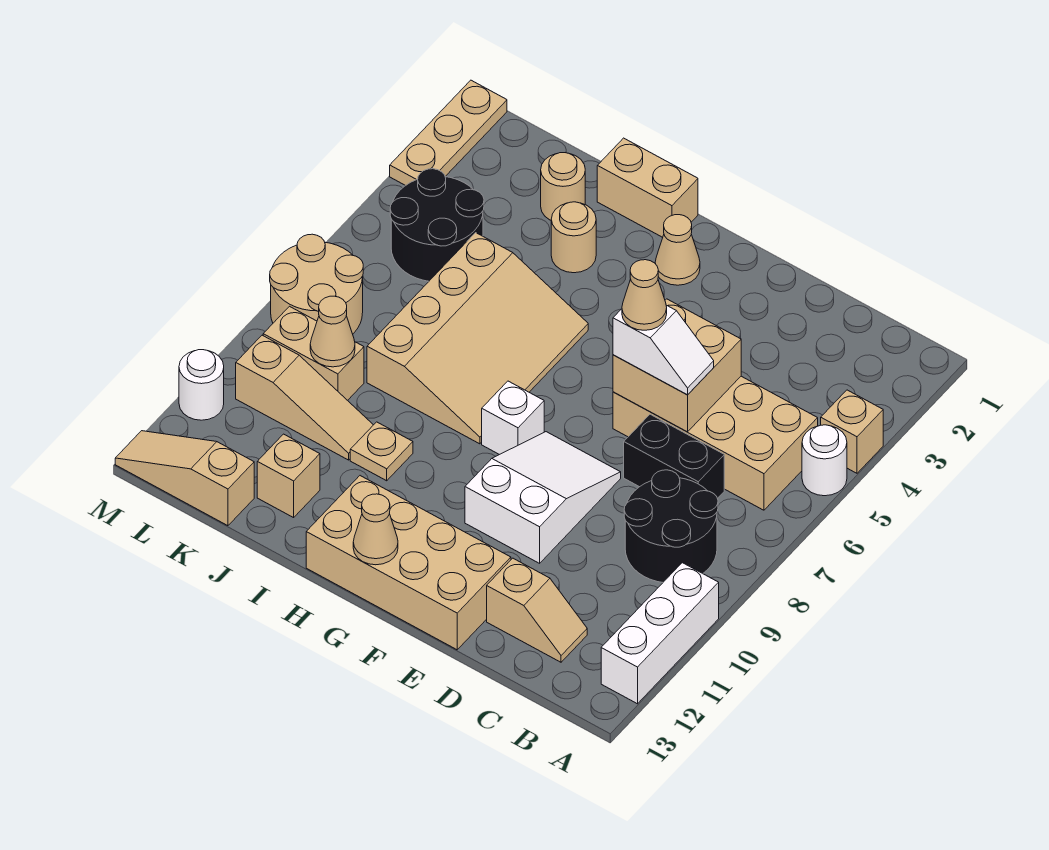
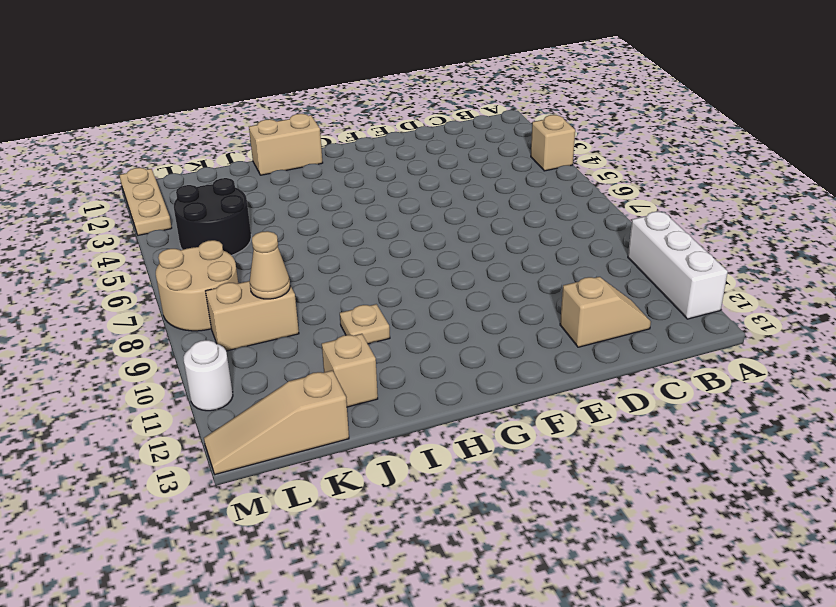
none -> white round brick A5 level 1
none -> tan brick B5:E6 level 1
none -> black round brick B8:C9 level 1

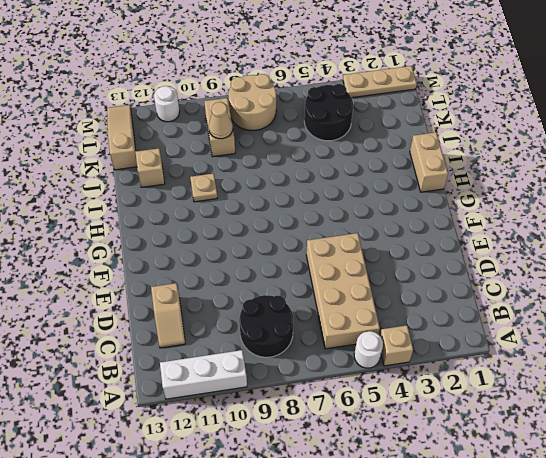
none -> black brick C7:D7 level 1
none -> white slope E8:F10 level 1 top 10
none -> tan brick E12:H13 level 1

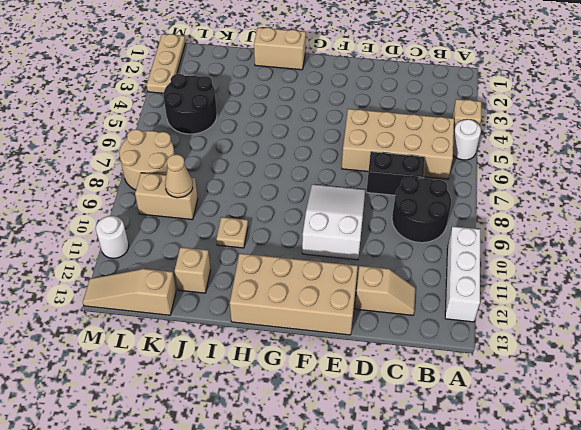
none -> tan cone G2 level 1
none -> white brick G8 level 1
none -> tan slope H5:J8 level 1 top J

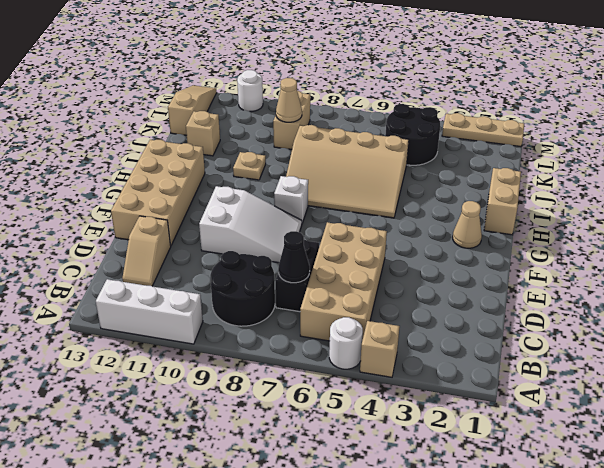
black cone C7 level 2 -> none
none -> tan round brick I3 level 1
none -> tan round brick J2 level 1
none -> tan slope J10:L10 level 1 top L

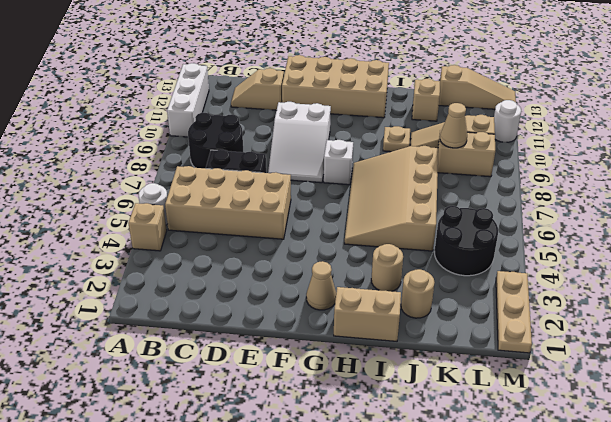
none -> tan round brick L7:M8 level 1
none -> tan brick D5:E6 level 2
none -> tan cone G13 level 2

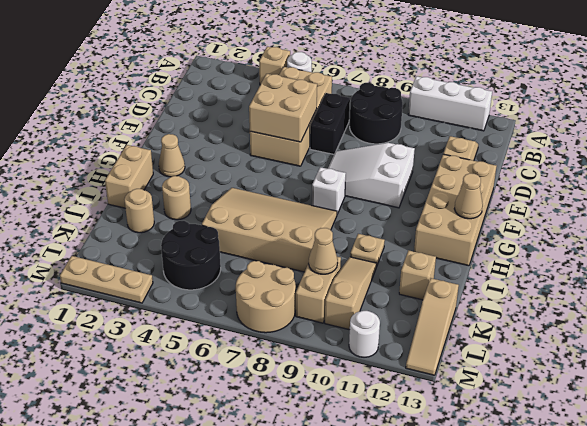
none -> white slope D6:E6 level 3 top E
none -> tan cone E6 level 4

